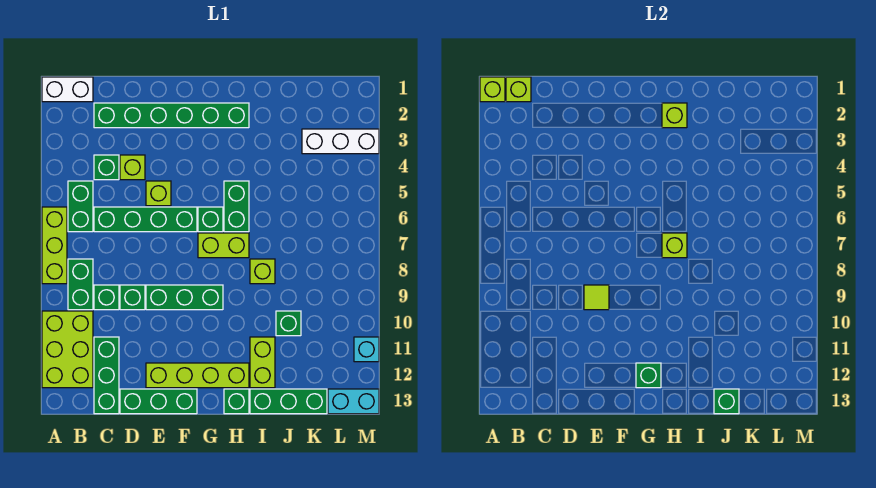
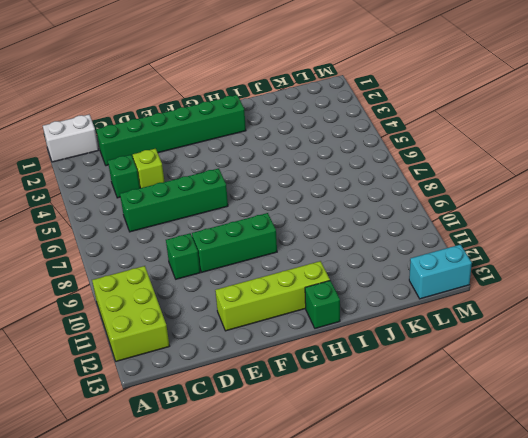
none -> lime brick A6:A8 level 1
none -> green brick B5:B6 level 1
none -> green brick B8:B9 level 1
none -> green brick C9 level 1

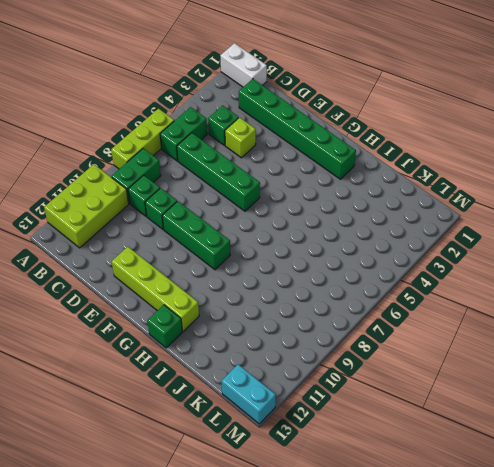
none -> green brick C11:C13 level 1
none -> green brick D13:F13 level 1
none -> lime brick E5 level 1
none -> green brick G6 level 1

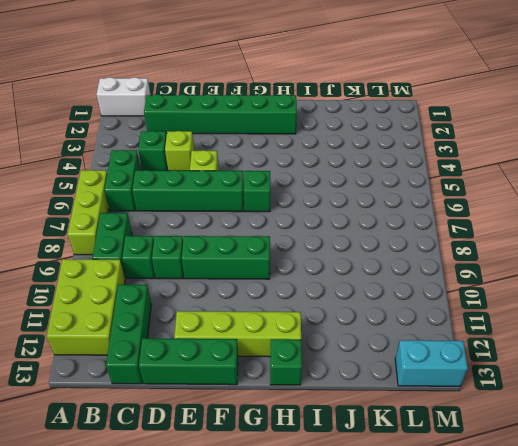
none -> lime brick G7:H7 level 1
none -> green brick H5:H6 level 1
none -> lime brick I8 level 1
none -> lime brick I11:I12 level 1

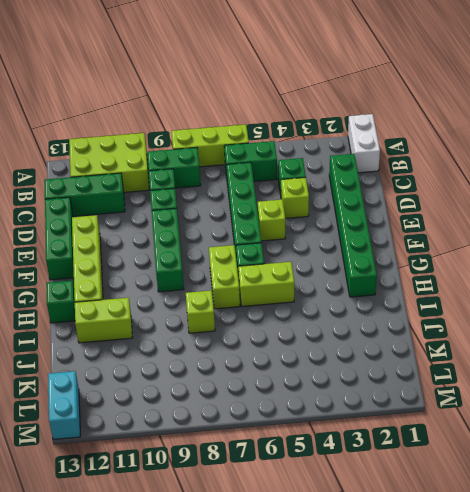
lime brick H5:H6 level 1 -> green brick H5:H6 level 1
none -> green brick I13:K13 level 1
none -> green brick J10 level 1
none -> white brick K3:M3 level 1
none -> cyan brick M11 level 1

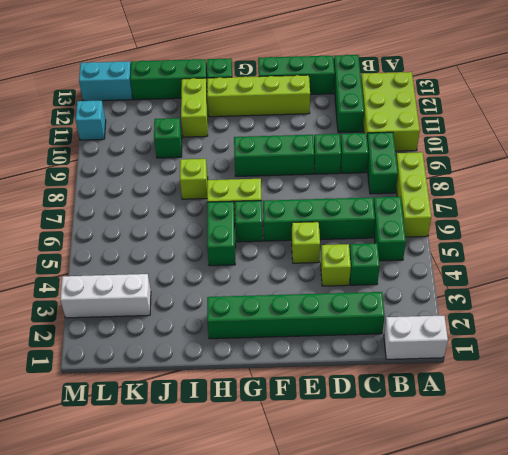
none -> lime brick A1 level 2
none -> lime brick B1 level 2
none -> lime tile E9 level 2
none -> green brick G12 level 2

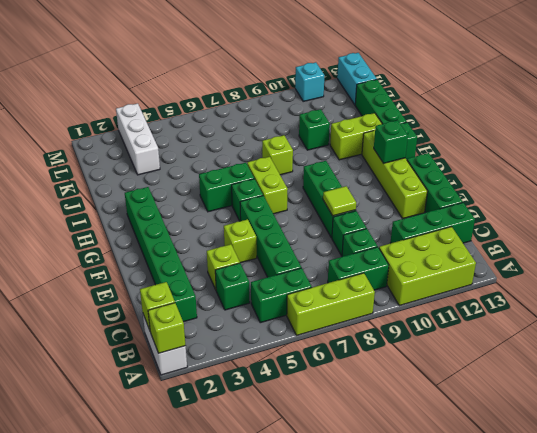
none -> lime brick H2 level 2
none -> lime brick H7 level 2
none -> green brick J13 level 2

